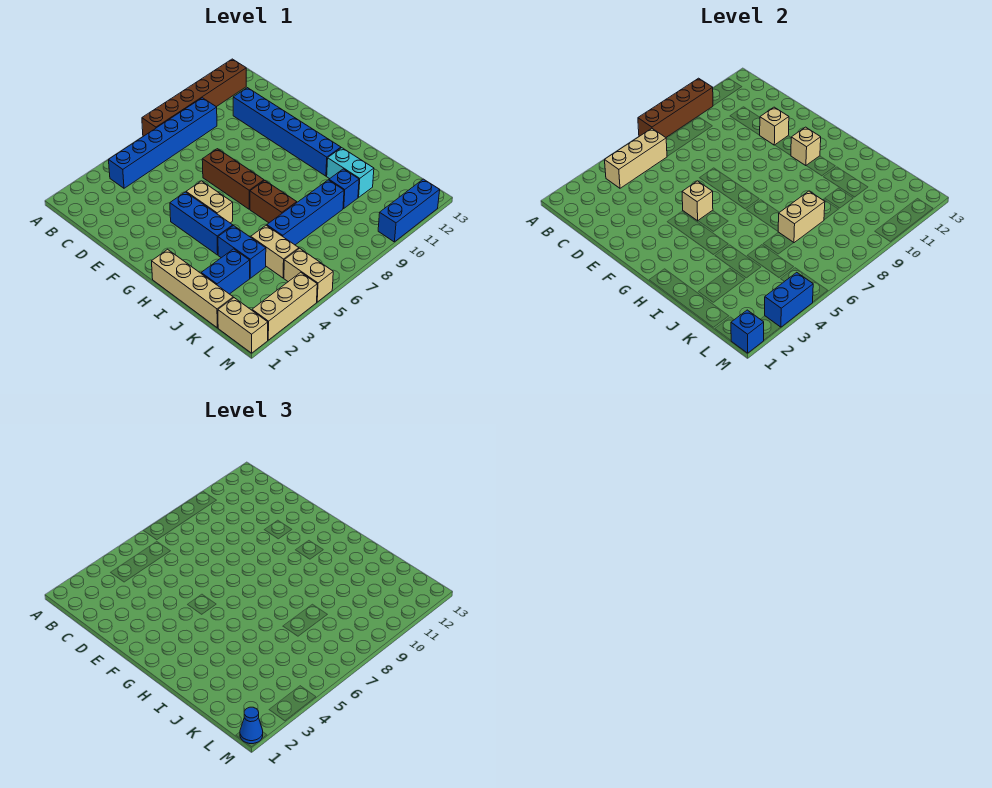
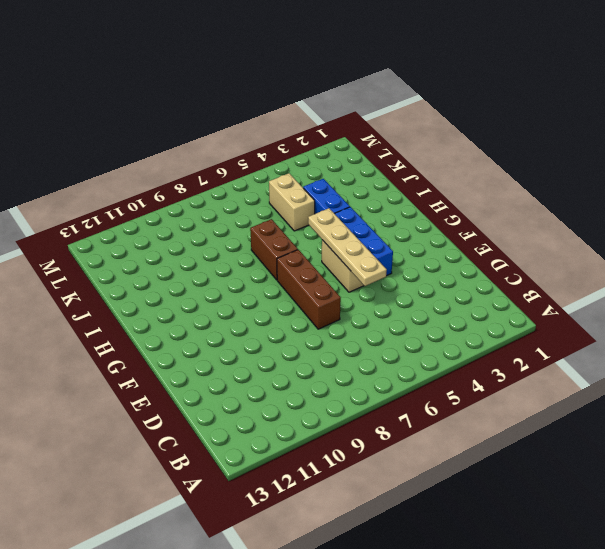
tan plate E5:H5 level 2 -> tan brick F5 level 2
none -> brown brick A7:A12 level 1
none -> blue brick B4:B9 level 1
none -> blue brick C11:H11 level 1

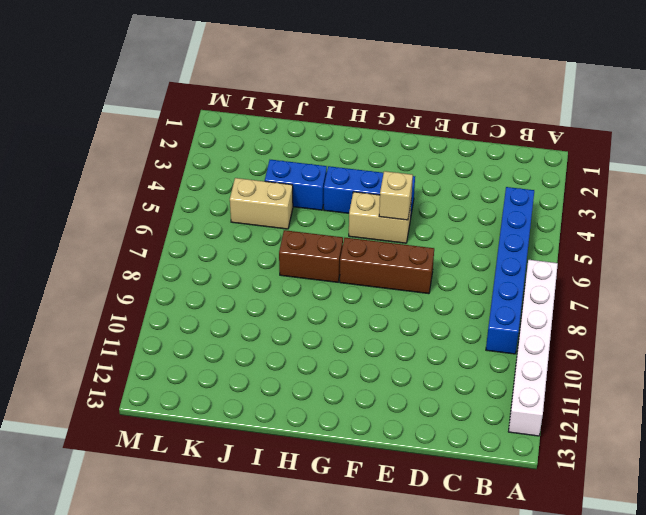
white brick A7:A12 level 1 -> brown brick A7:A12 level 1
none -> blue brick C11:H11 level 1
none -> tan brick H1:K1 level 1
none -> cyan brick I11:J11 level 1

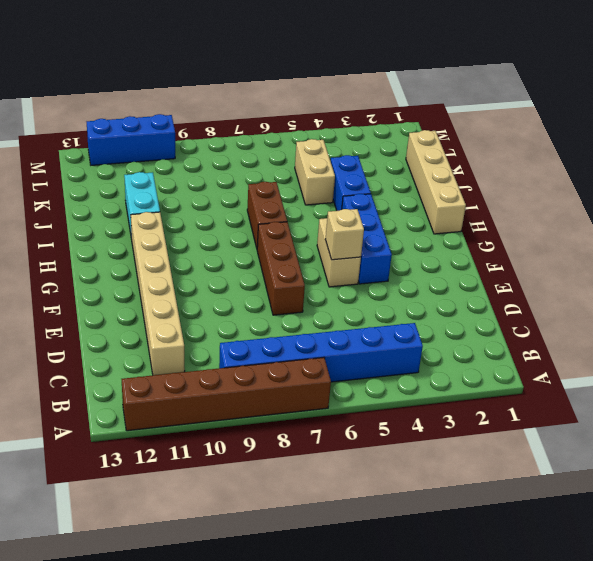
tan brick C11:H11 level 1 -> blue brick C11:H11 level 1
none -> blue brick J2:J3 level 1
none -> blue brick J6:J9 level 1
none -> blue brick J10 level 1

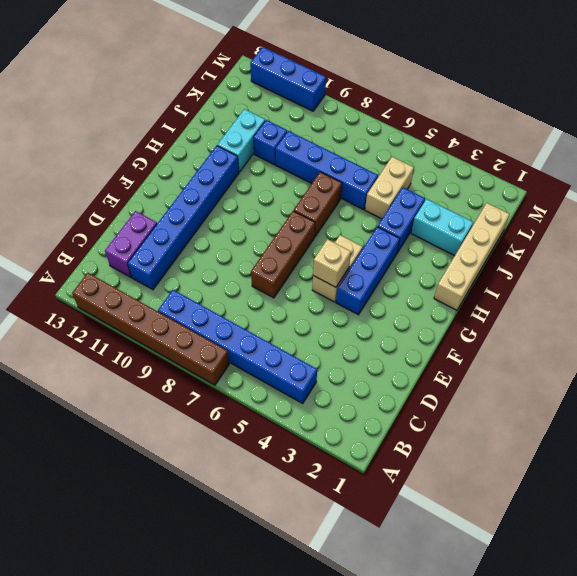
purple brick C12:D12 level 1 -> none
cyan brick J2:J3 level 1 -> blue brick J2:J3 level 1
none -> tan brick L1:M1 level 1
none -> tan brick L5:M5 level 1
none -> tan brick M2:M4 level 1

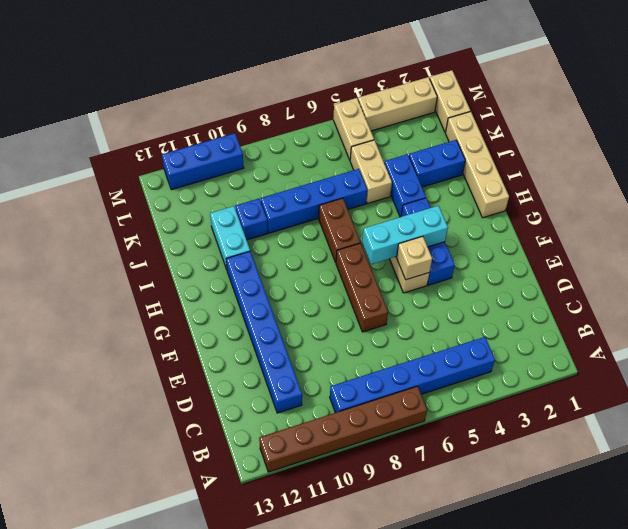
cyan brick G4:G6 level 2 -> none
none -> brown brick A7:A10 level 2
none -> tan brick B4:B6 level 2
none -> tan brick E11 level 2

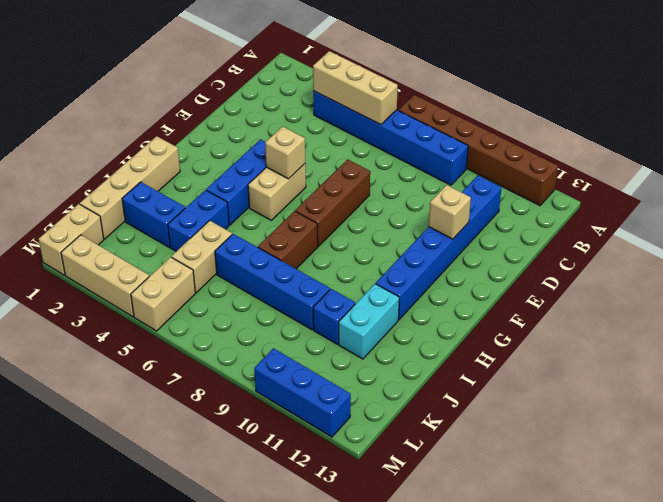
none -> brown brick A7:A10 level 2
none -> tan brick G11 level 2
none -> tan brick J7:J8 level 2

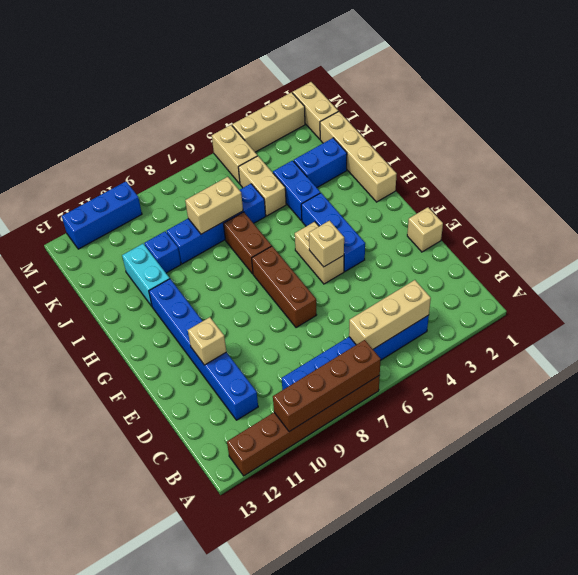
tan brick E1 level 1 -> tan brick G11 level 2
none -> blue brick M1 level 2
none -> blue brick M3:M4 level 2
none -> blue cone M1 level 3

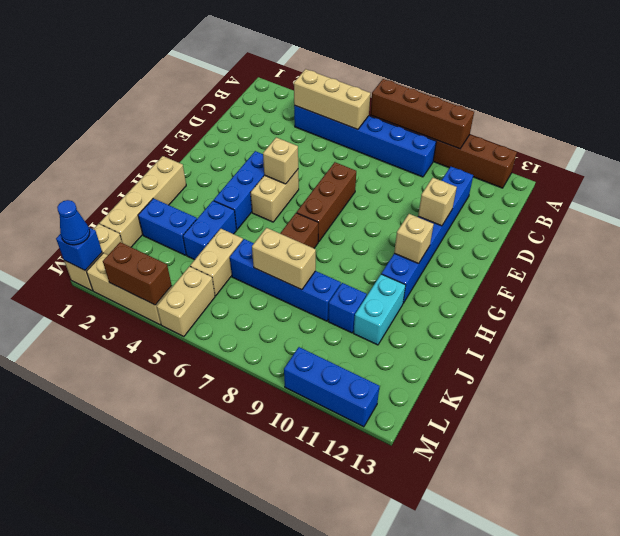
brown brick M3:M4 level 2 -> blue brick M3:M4 level 2

